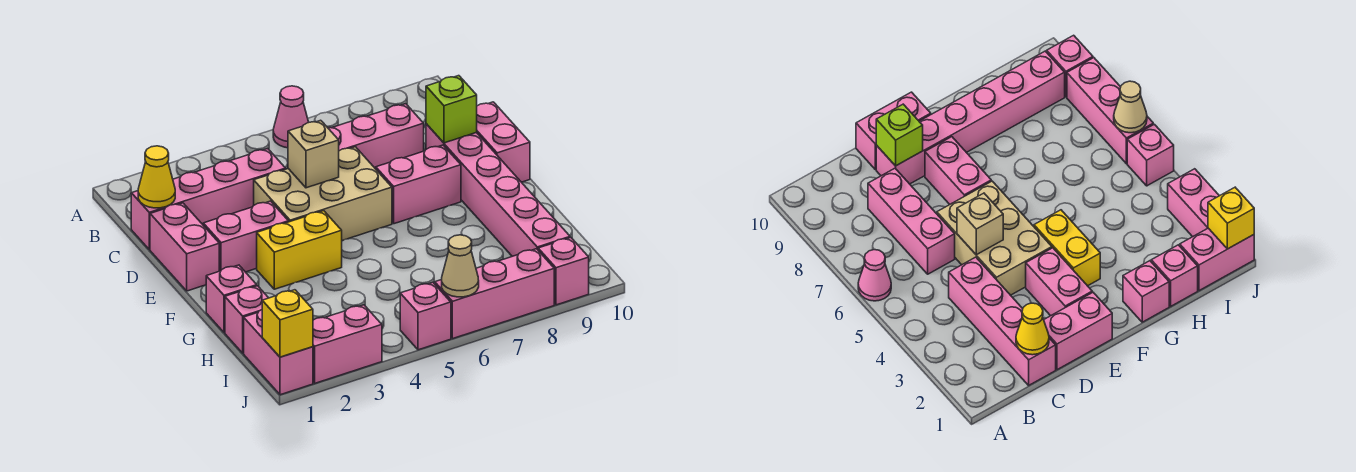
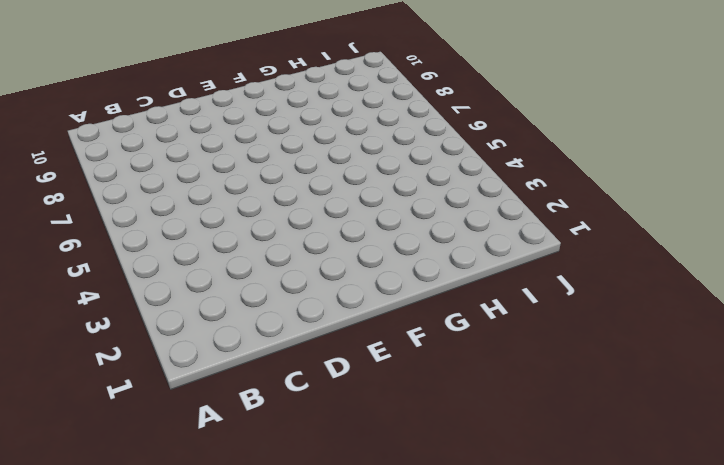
none -> pink cone A6 level 1
none -> pink brick C1:C4 level 1
none -> pink brick C6:C8 level 1

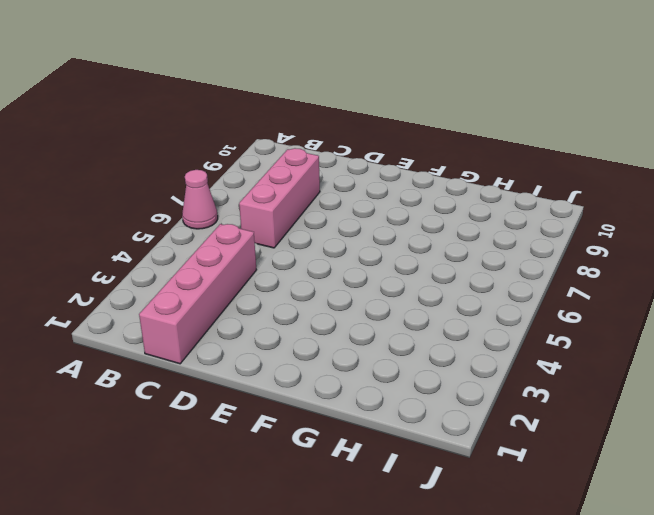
none -> pink brick D1:E1 level 1
none -> tan brick D4:E6 level 1
none -> pink brick D9:I9 level 1

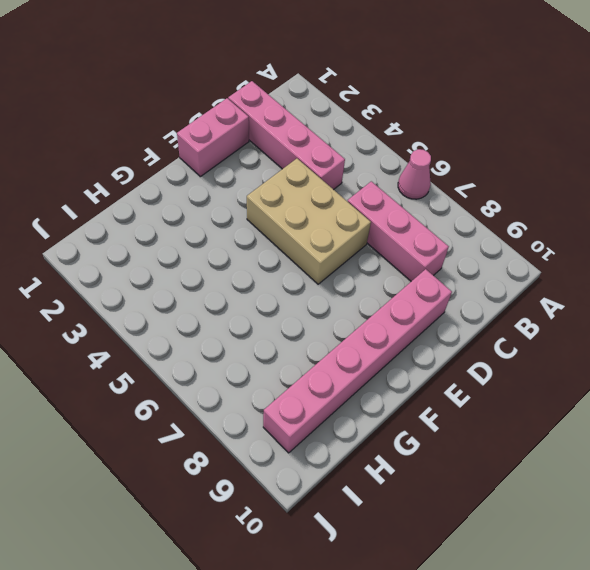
none -> pink brick D10:E10 level 1
none -> pink brick E2:E3 level 1
none -> pink brick E7:E8 level 1

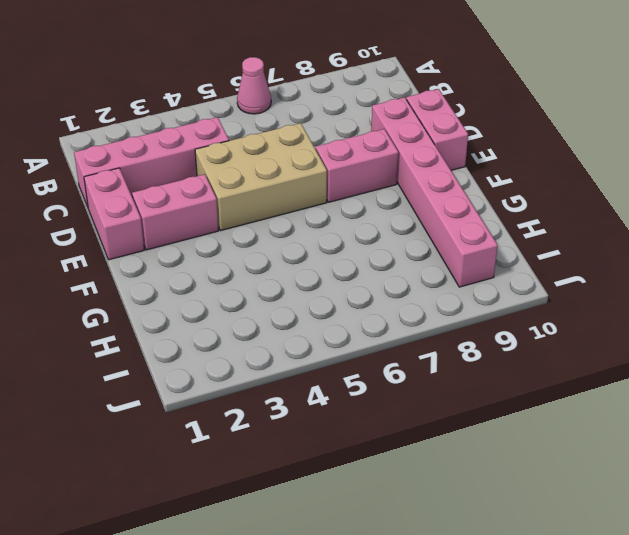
none -> pink brick C6:C8 level 1
none -> yellow brick F3:F4 level 1
none -> pink brick G1 level 1

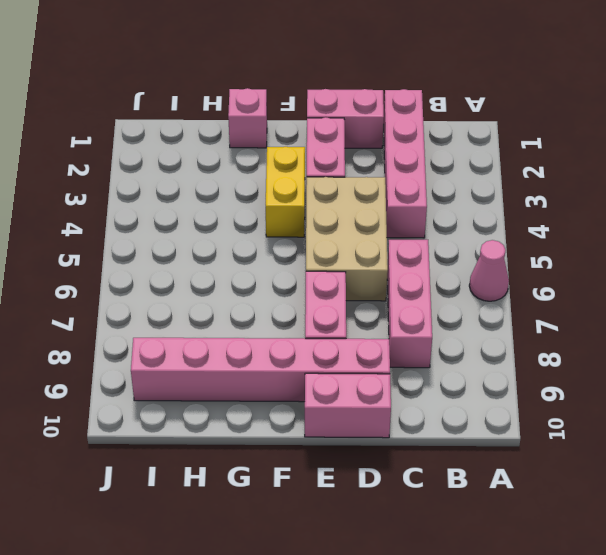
none -> pink brick H1 level 1
none -> pink brick I1:J1 level 1
none -> pink brick J2:J3 level 1

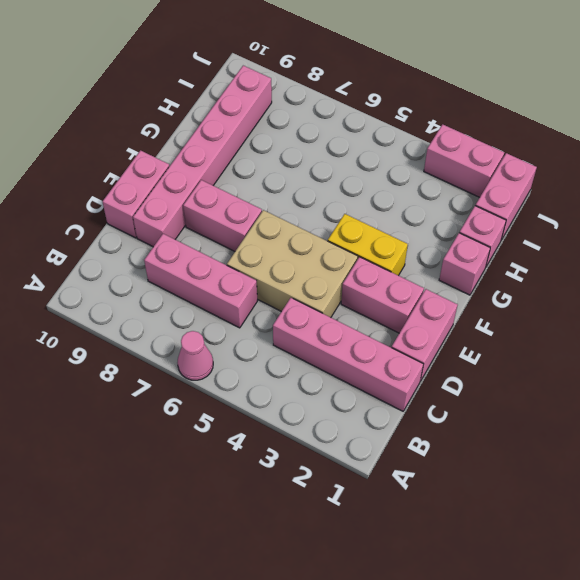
none -> pink brick J5 level 1
none -> pink brick J6:J8 level 1
none -> pink brick J9 level 1

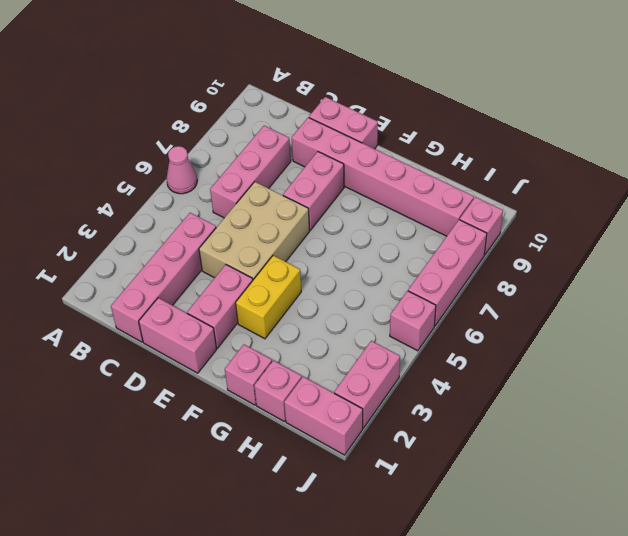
none -> yellow cone C1 level 2
none -> tan brick D5 level 2
none -> lime brick D9 level 2

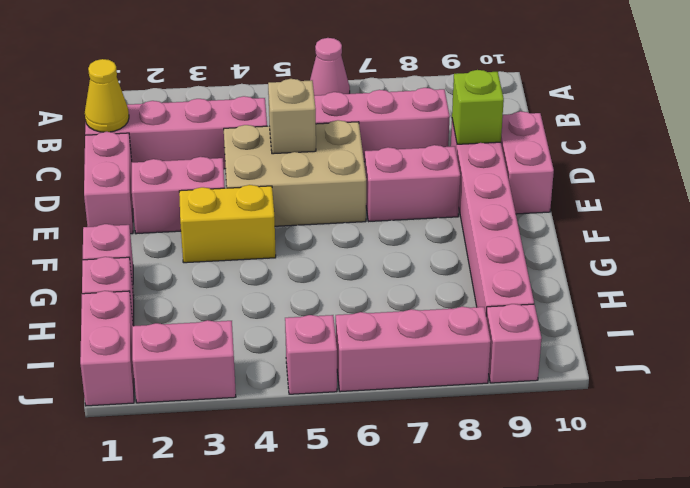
none -> yellow brick J1 level 2
none -> tan cone J6 level 2

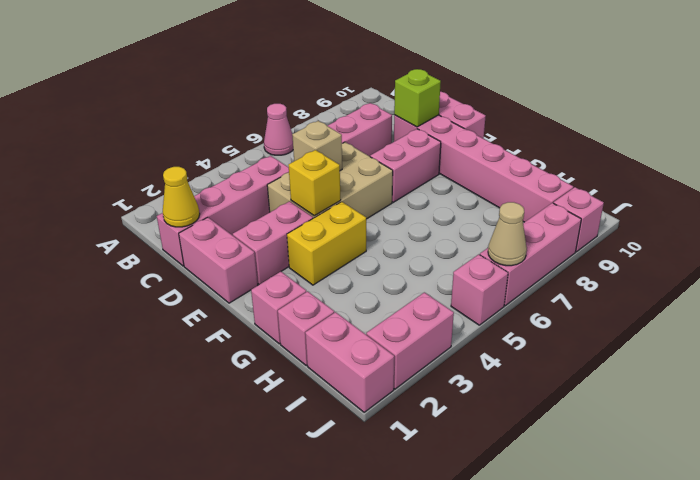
yellow brick E4 level 2 -> yellow brick J1 level 2

